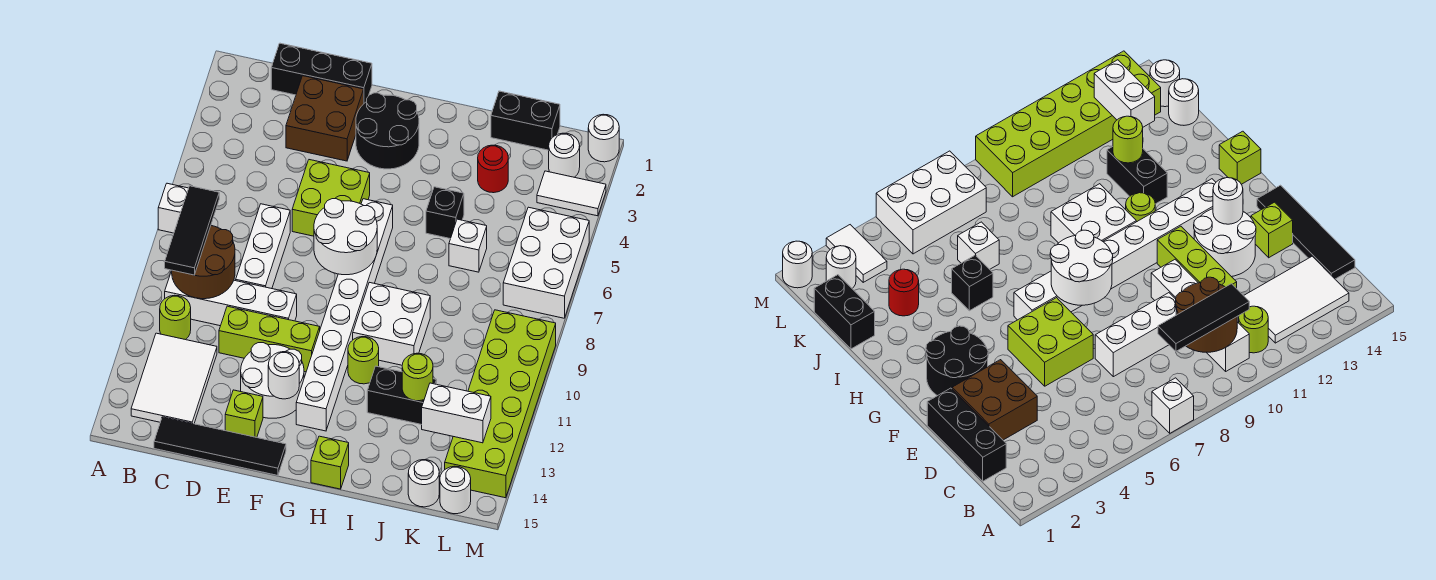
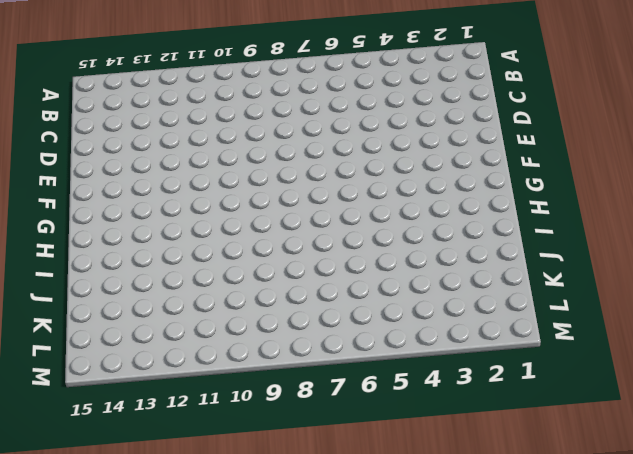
none -> white brick A7 level 1
none -> white brick B10:E10 level 1
none -> lime round brick B11 level 1
none -> white tile B12:C14 level 1

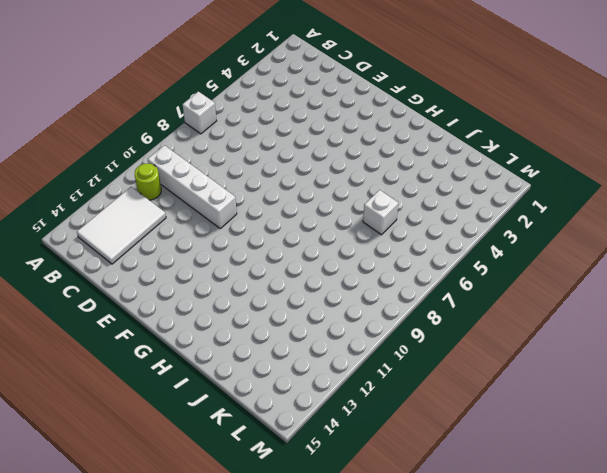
none -> black brick C1:E1 level 1
none -> black tile C15:F15 level 1
none -> brown brick D2:E3 level 1
none -> white brick D7:D9 level 1

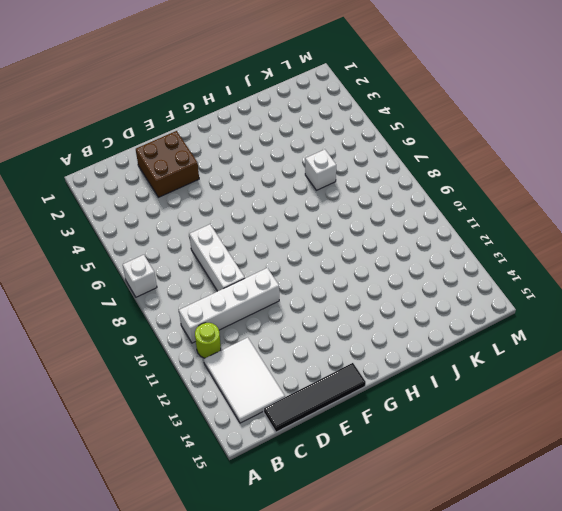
none -> black brick C1:E1 level 1
none -> lime brick D11:F11 level 1
none -> lime brick E5:F6 level 1
none -> white round brick E12:F13 level 1

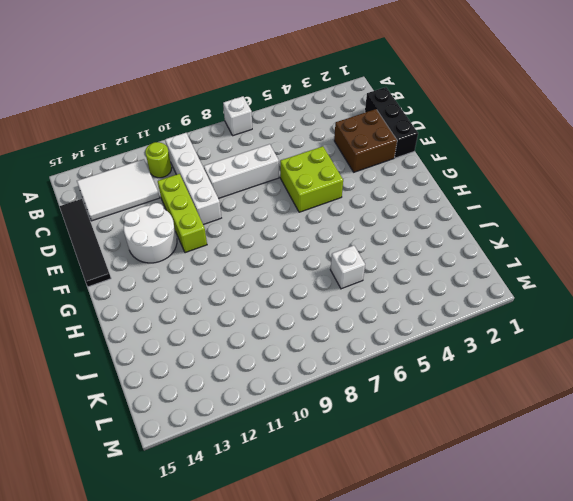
none -> lime brick E14 level 1
none -> black round brick F2:G3 level 1
none -> white brick G6:G13 level 1
none -> white brick H9:I10 level 1

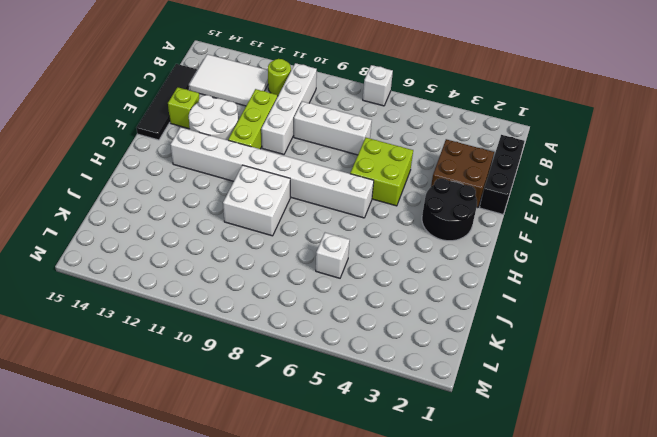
none -> lime round brick H11 level 1
none -> lime brick H15 level 1
none -> black brick I5 level 1
none -> black brick I12:J12 level 1

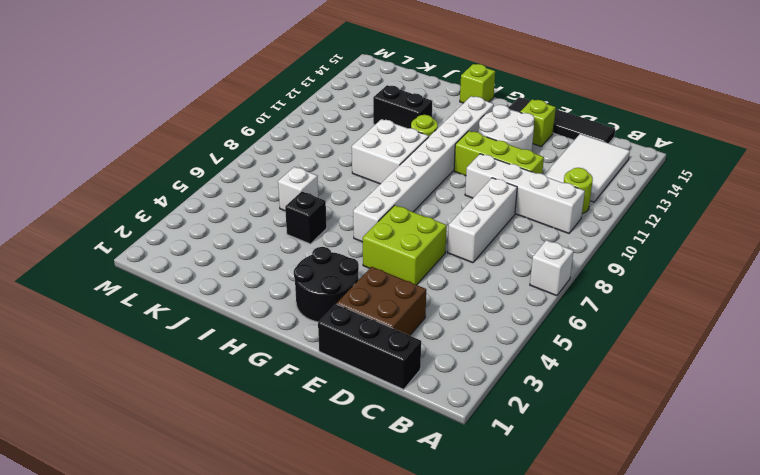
none -> black brick J1:K1 level 1
none -> red round brick J3 level 1
none -> white round brick K15 level 1
none -> white round brick L2 level 1

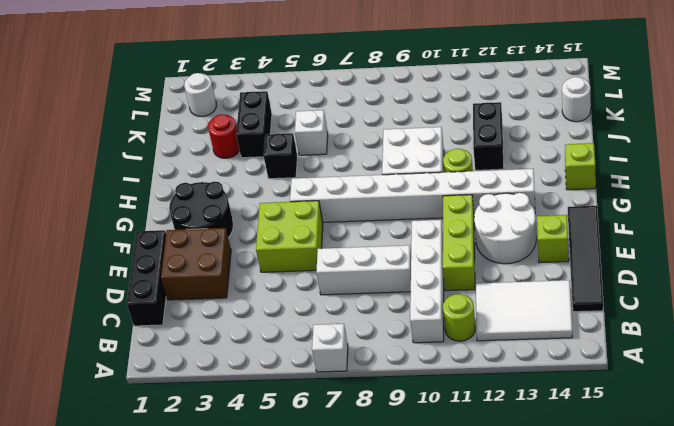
black brick J4:K4 level 1 -> black brick J1:K1 level 1
none -> white tile L3:M3 level 1
none -> white brick L5:M7 level 1
none -> lime brick L9:M14 level 1
none -> white round brick L15 level 1

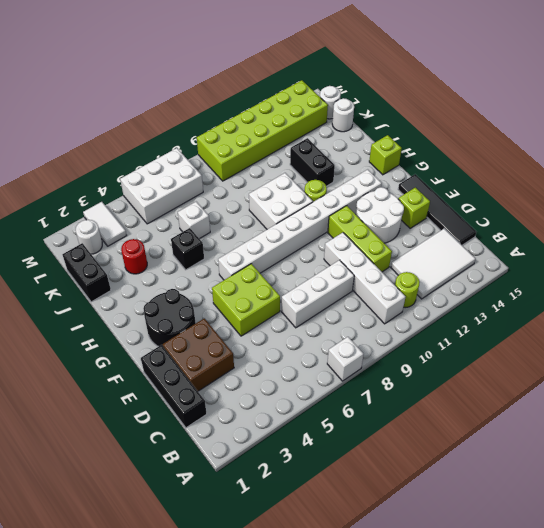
none -> white round brick M1 level 1
none -> brown round brick B9:C10 level 2
none -> white round brick F7:G8 level 2
none -> white round brick F13 level 2

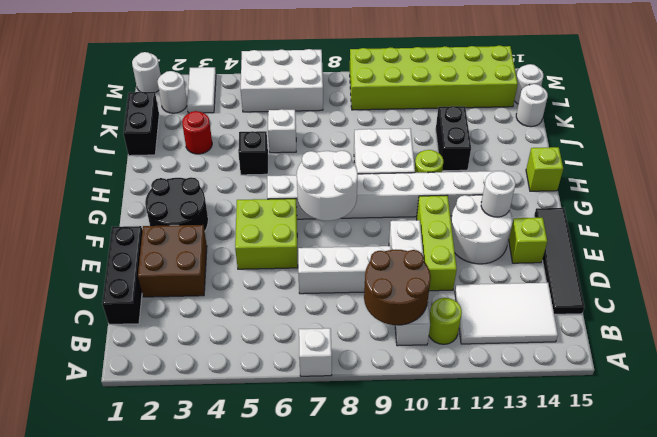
none -> lime round brick J12 level 2
none -> white brick K13:L13 level 2
none -> black tile B8:B10 level 3

